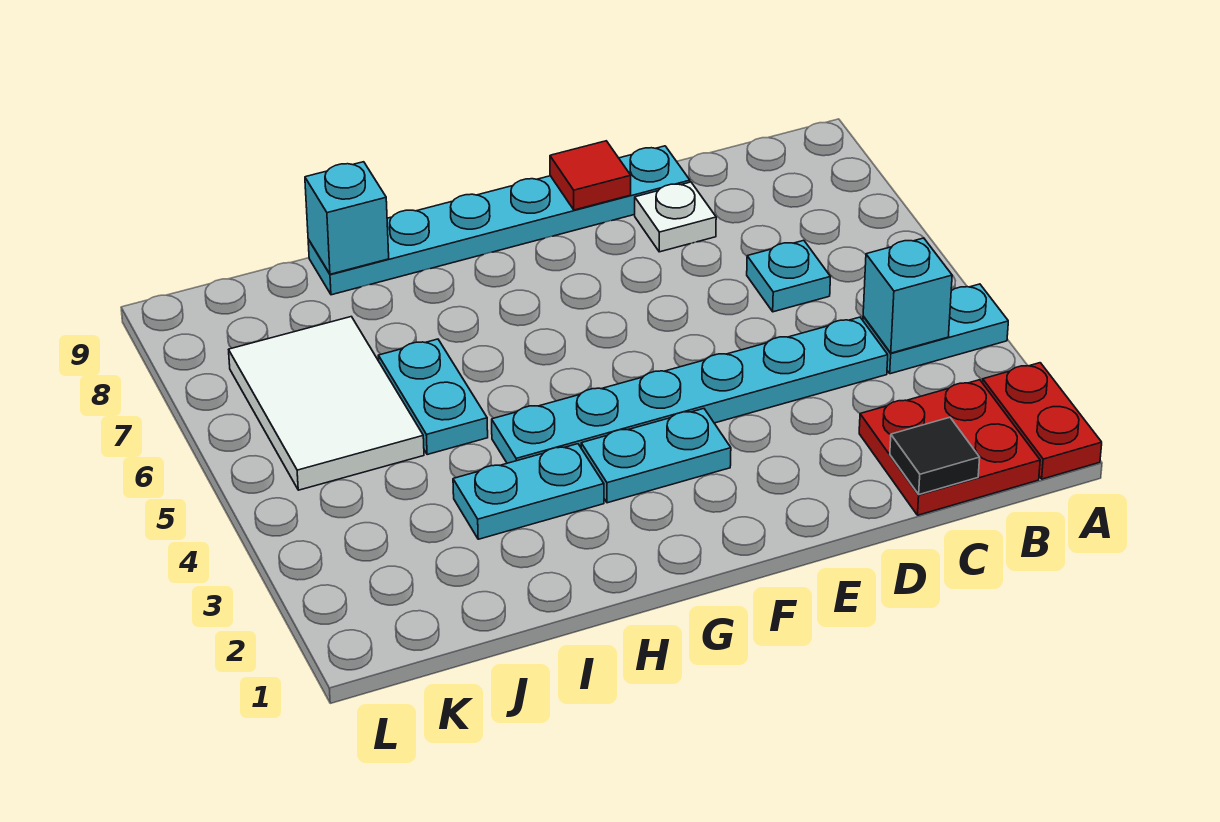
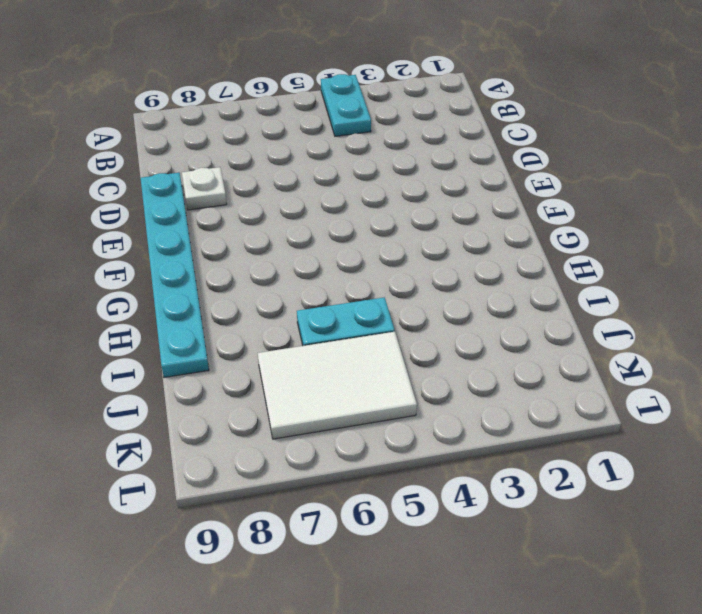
none -> red plate A1:A2 level 1
none -> red plate B1:C2 level 1
none -> cyan plate C4:H4 level 1

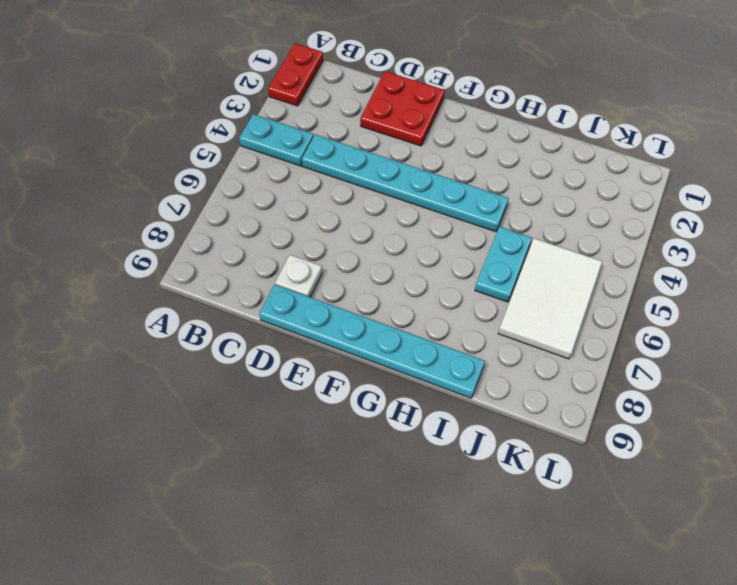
red plate D1:E2 level 1 -> red plate B1:C2 level 1
none -> cyan plate C6 level 1
none -> cyan plate F3:G3 level 1
none -> cyan plate H3:I3 level 1

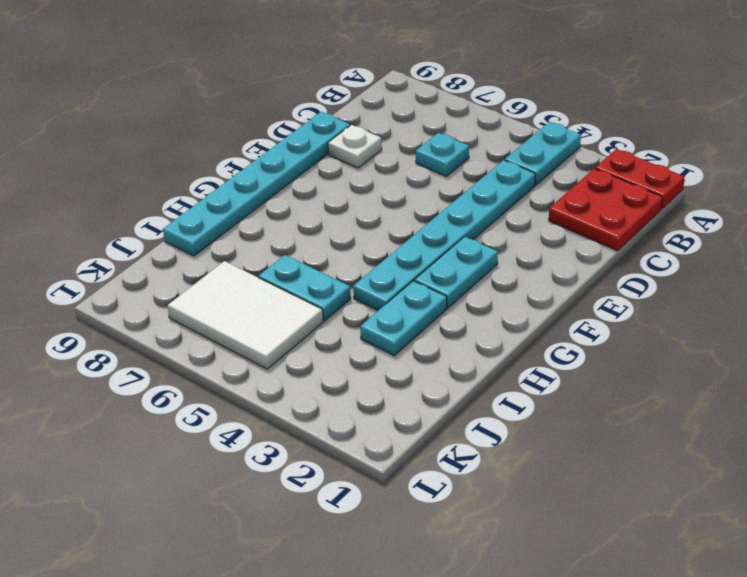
none -> cyan brick B4 level 2
none -> black tile C1 level 2
none -> red tile E9 level 2

